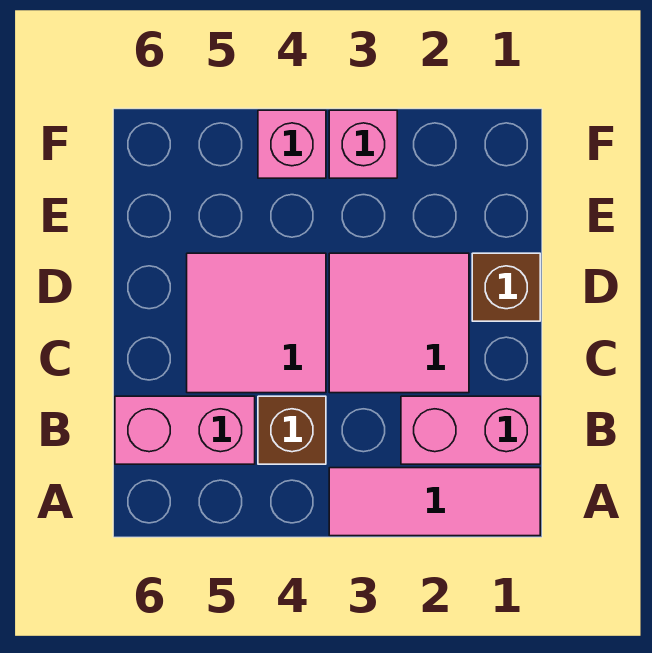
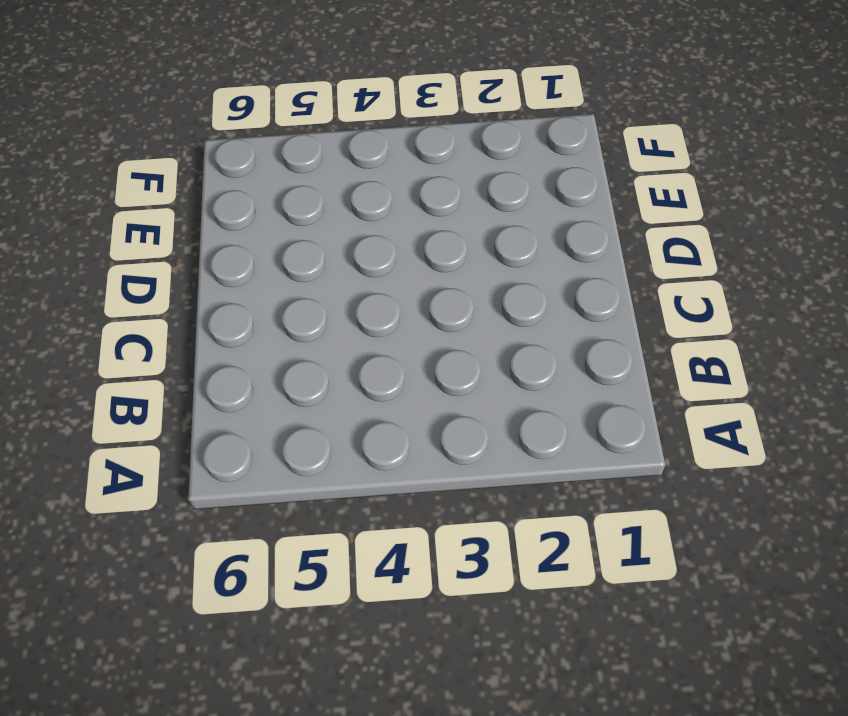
none -> pink tile A1:A3 level 1
none -> pink brick B1:B2 level 1

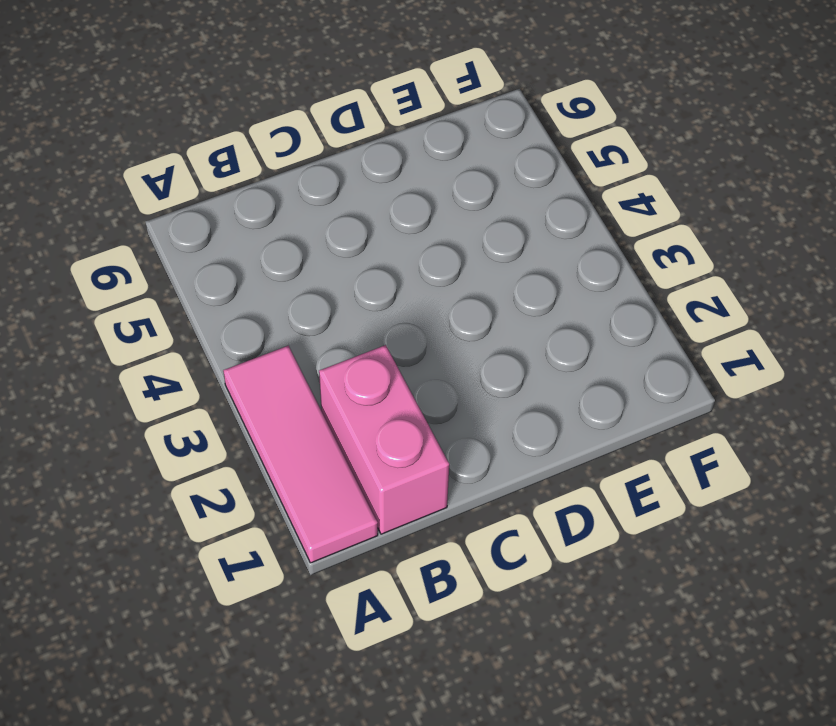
none -> brown brick B4 level 1
none -> pink brick B5:B6 level 1

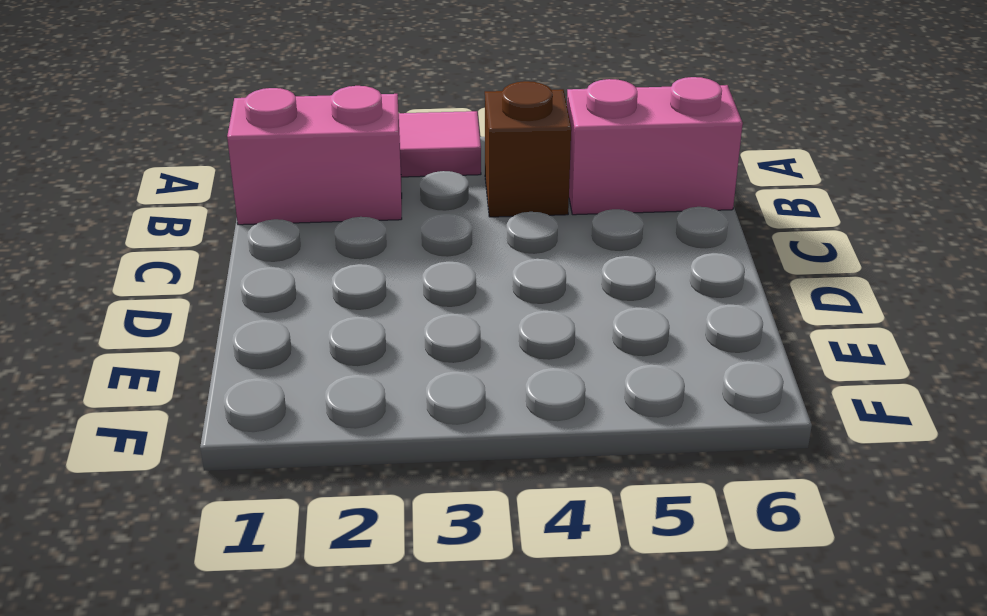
none -> pink tile C2:D3 level 1
none -> pink tile C4:D5 level 1

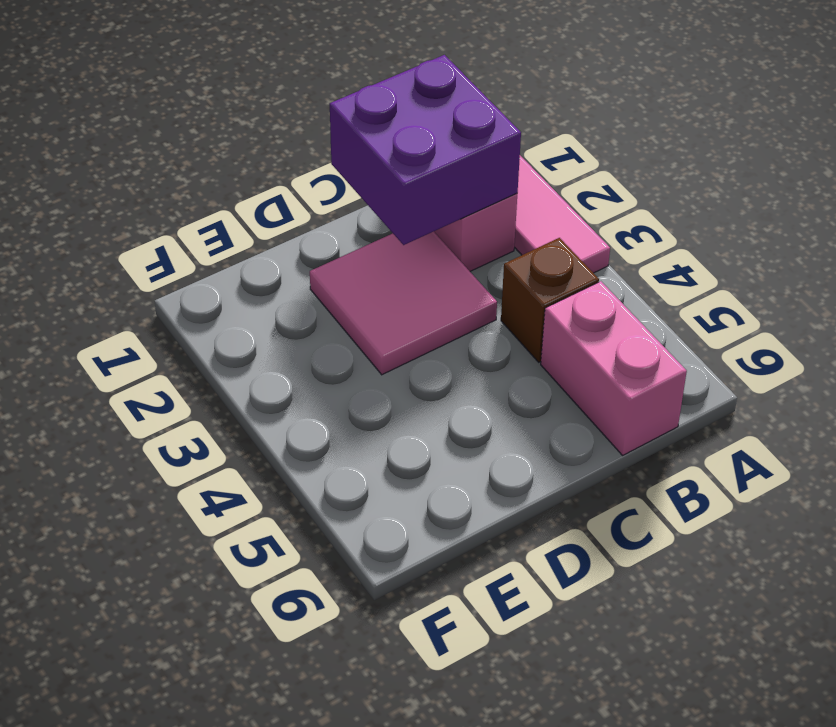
purple brick B1:C2 level 2 -> none
none -> pink tile C4:D5 level 1
none -> brown brick D1 level 1

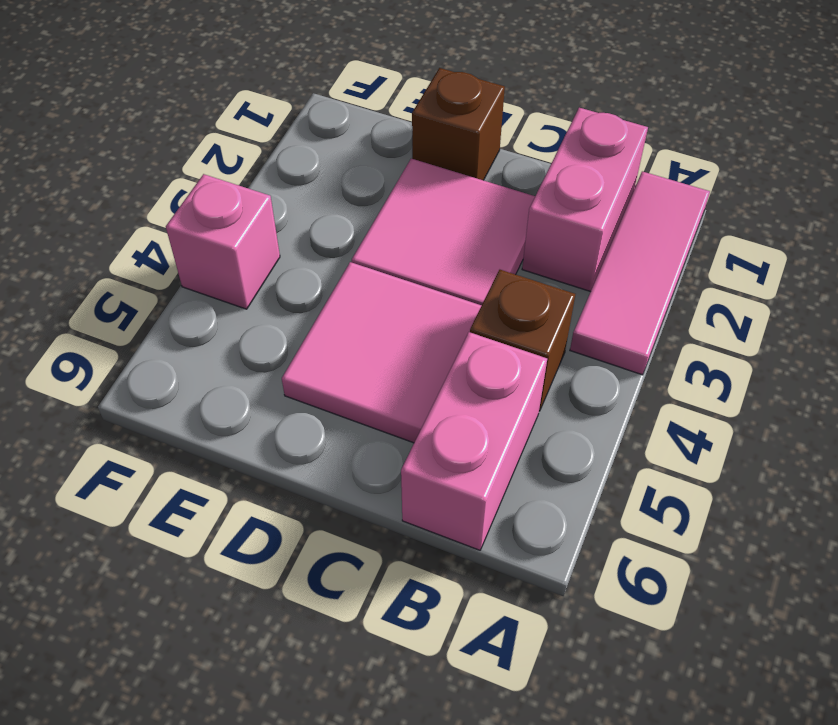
none -> pink brick F3 level 1

